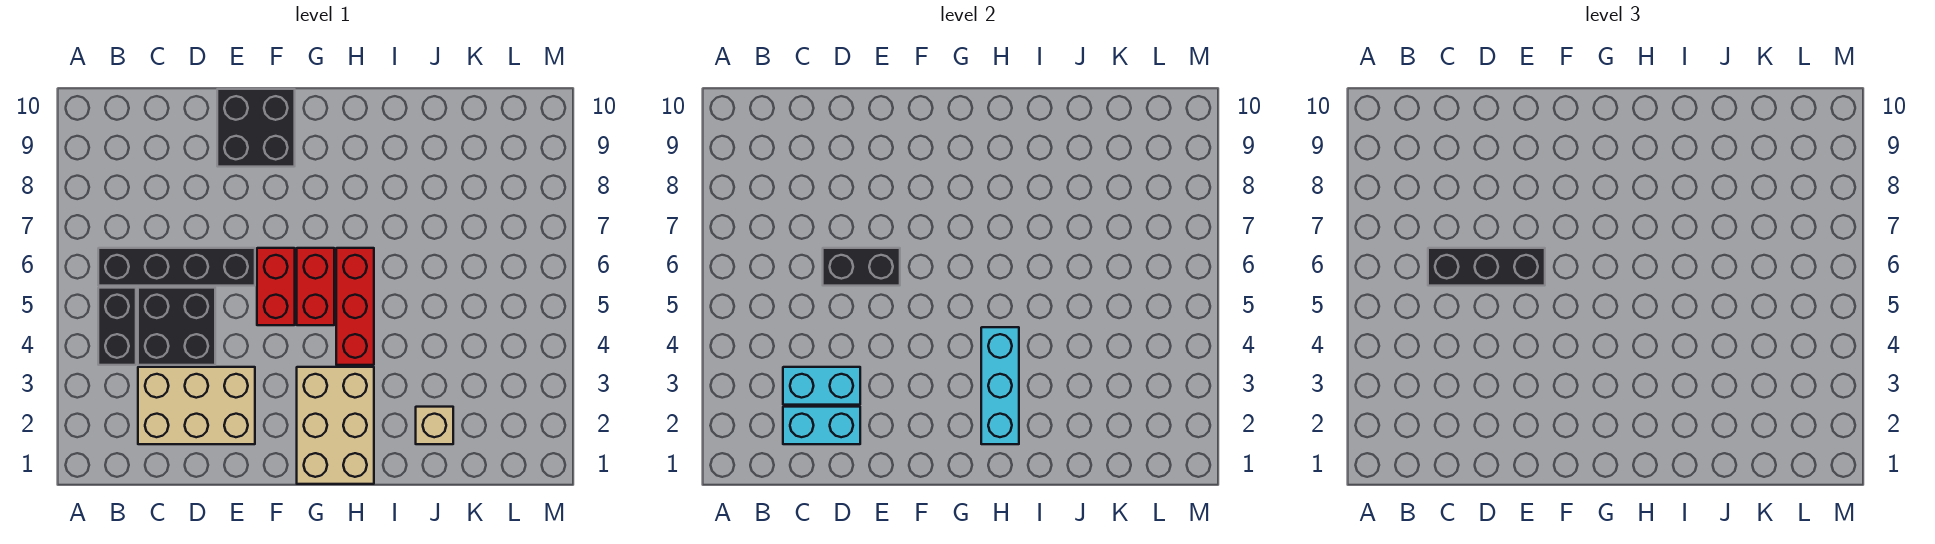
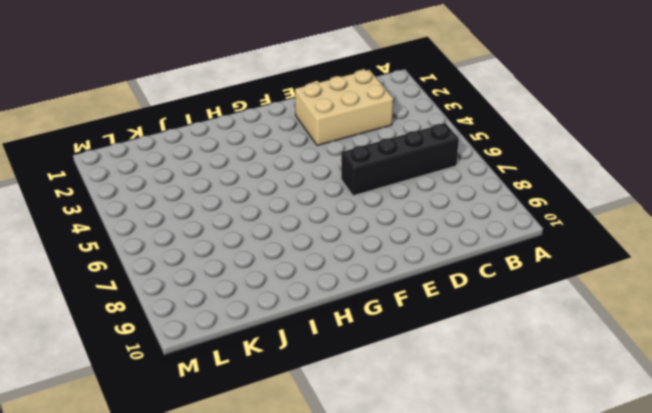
none -> black brick B4:B5 level 1
none -> black brick C4:D5 level 1
none -> black brick E9:F10 level 1

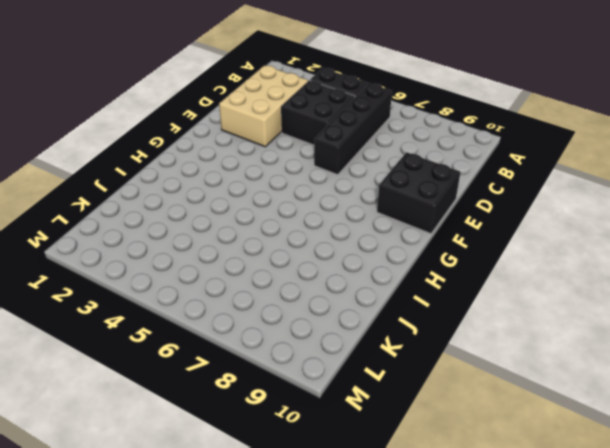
none -> red brick F5:F6 level 1
none -> tan brick G1:H3 level 1
none -> red brick G5:G6 level 1

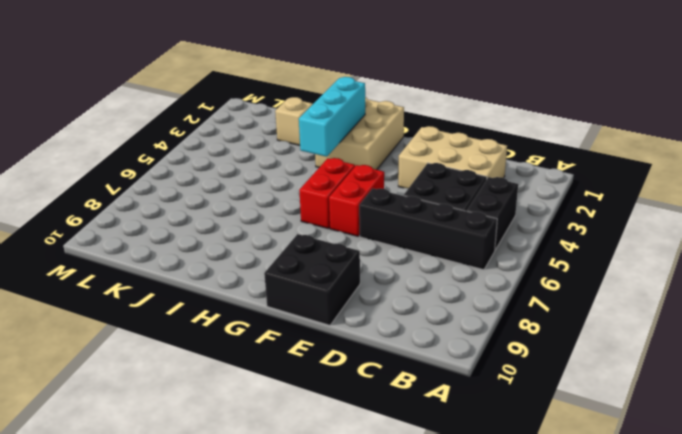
none -> red brick H4:H6 level 1
none -> cyan brick C2:D2 level 2
none -> cyan brick C3:D3 level 2

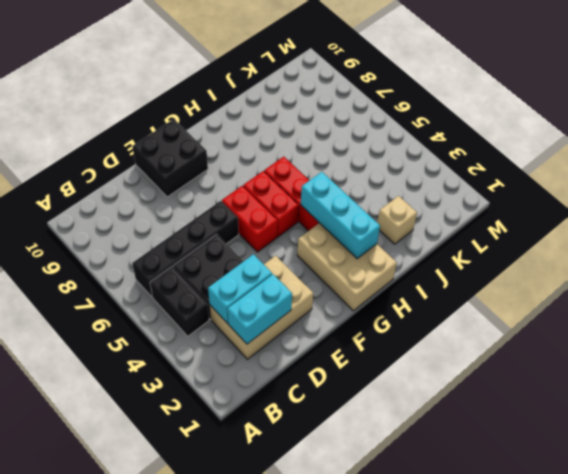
none -> black brick D6:E6 level 2
none -> black brick C6:E6 level 3

